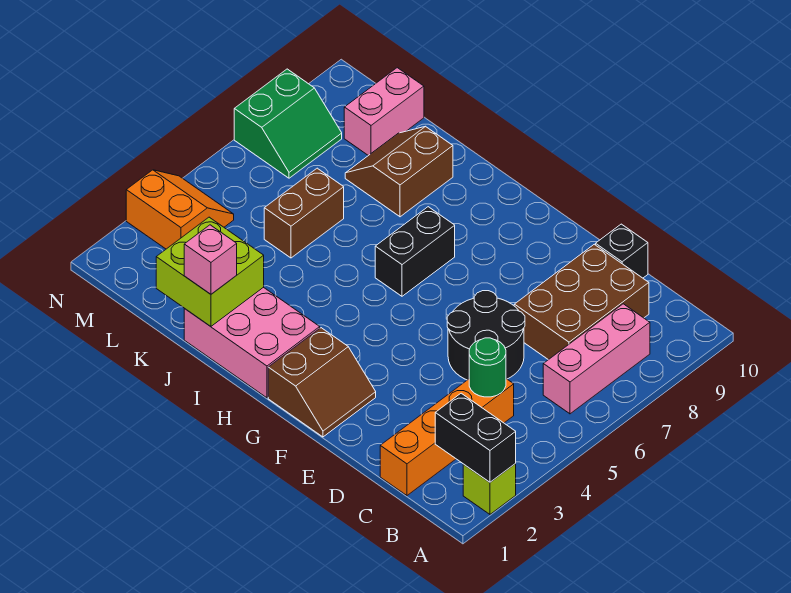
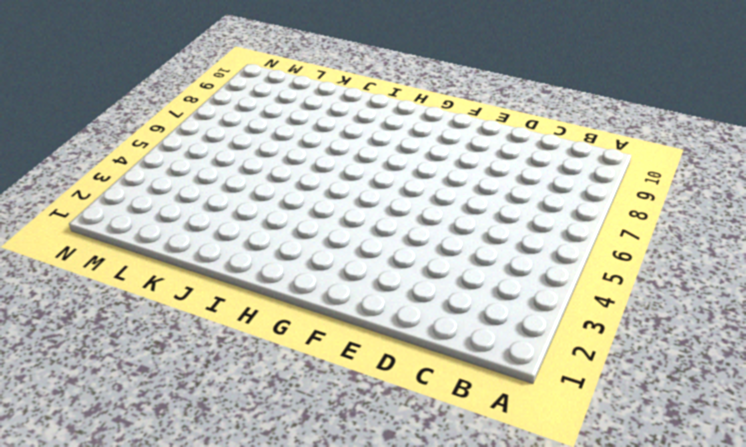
none -> lime brick A2 level 1
none -> pink brick B6:B8 level 1
none -> orange brick C1:C4 level 1

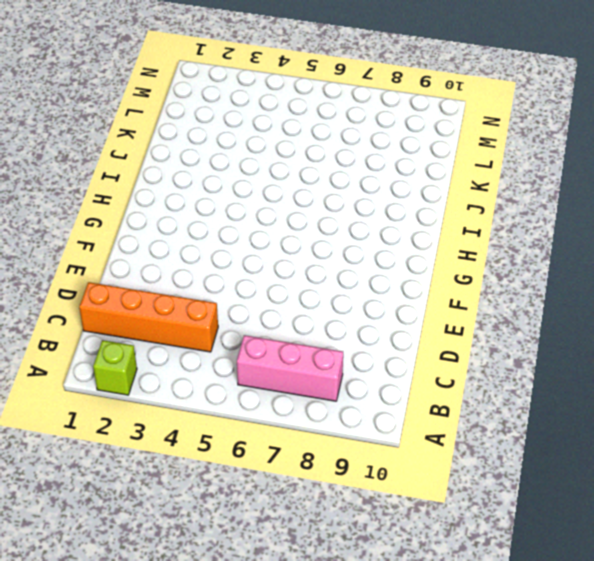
none -> brown brick C7:D9 level 1
none -> black round brick D5:E6 level 1
none -> black brick D10 level 1

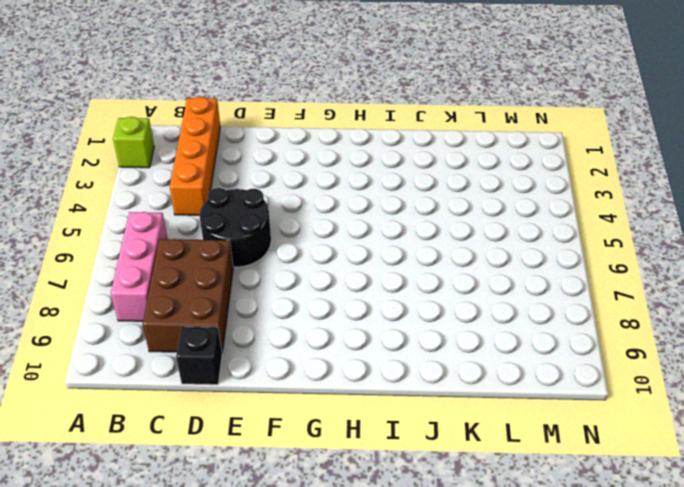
none -> brown slope F1:G2 level 1 top G
none -> pink brick H1:J2 level 1
none -> black brick H6:H7 level 1

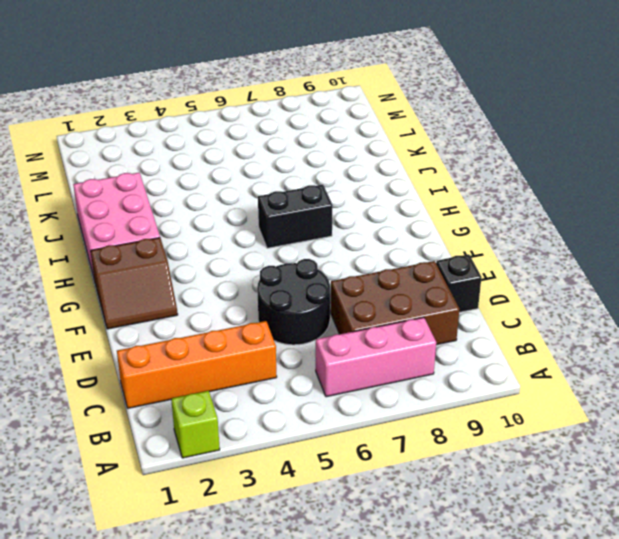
none -> brown slope J8:K9 level 1 top J
none -> brown brick K5:K6 level 1
none -> pink brick L9:L10 level 1

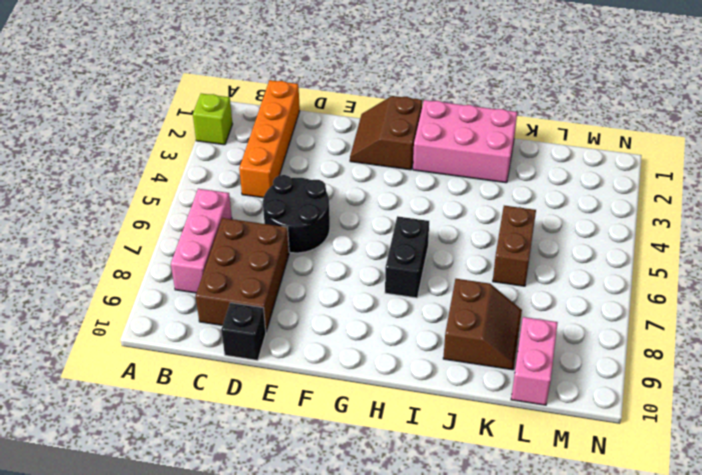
none -> orange slope M3:N4 level 1 top 3
none -> green slope M7:N8 level 1 top N
none -> black brick A2:B2 level 2

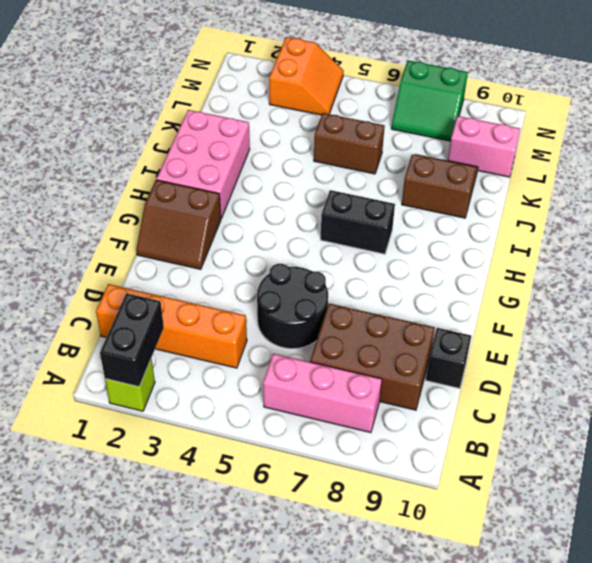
none -> green round brick C4 level 2
none -> lime brick J1:K2 level 2
none -> pink brick J1 level 3

